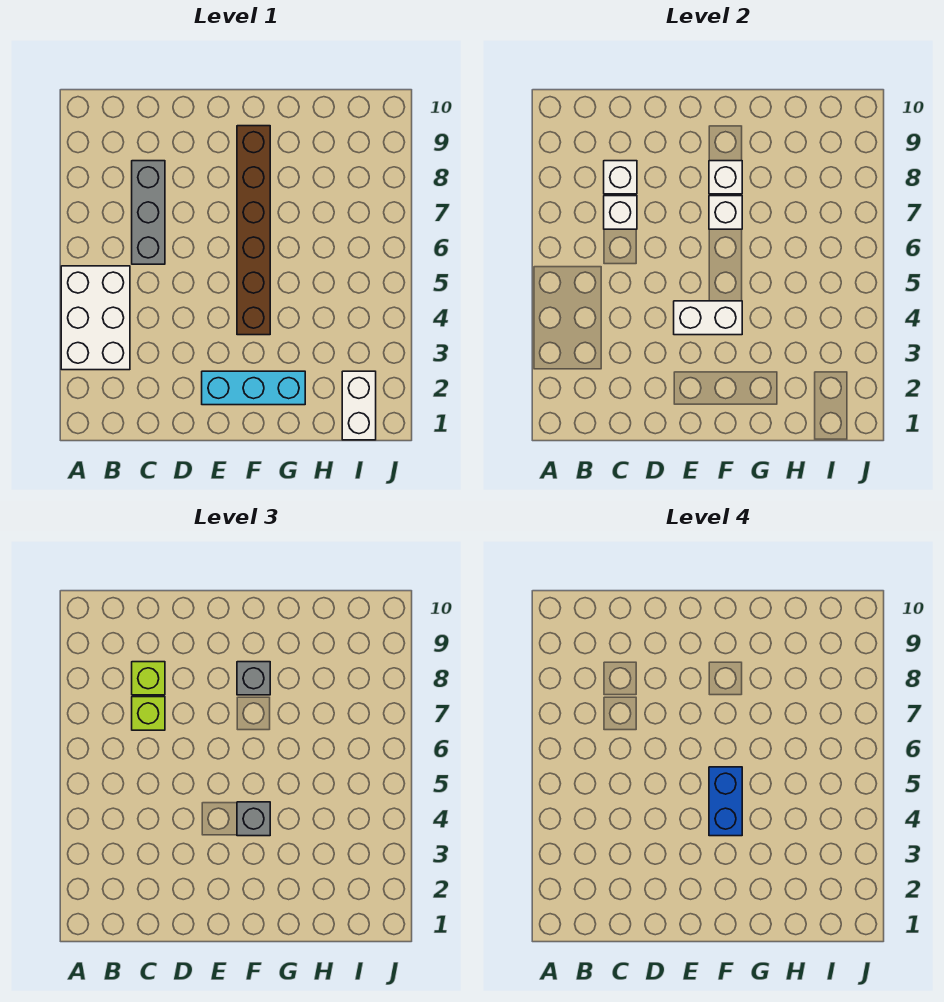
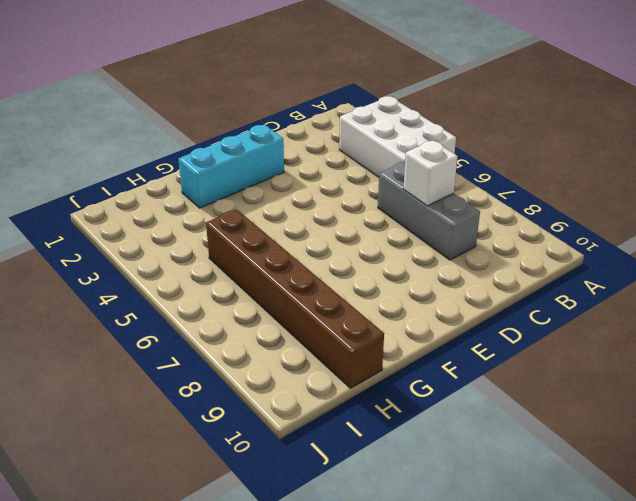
brown brick H5:H10 level 1 -> brown brick F4:F9 level 1
none -> white brick I1:I2 level 1
none -> white brick C8 level 2
none -> white brick E4:F4 level 2

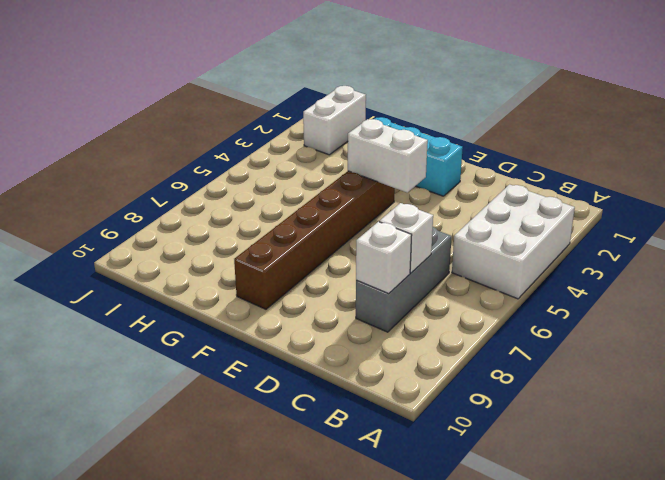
none -> white brick F7 level 2
none -> white brick F8 level 2
none -> lime brick C7 level 3

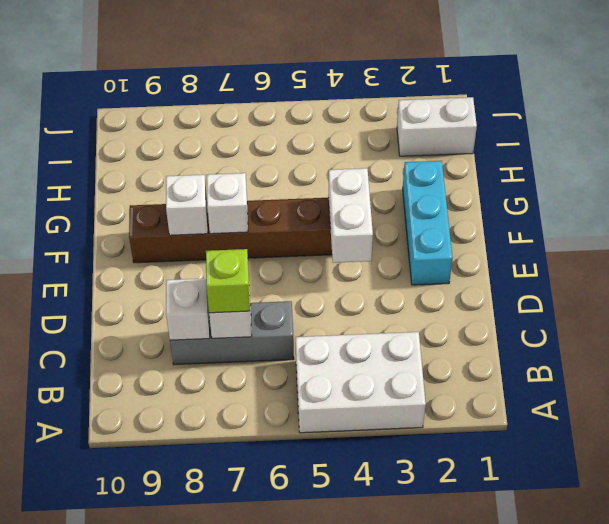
none -> lime brick C8 level 3
none -> grey brick F4 level 3
none -> grey brick F8 level 3

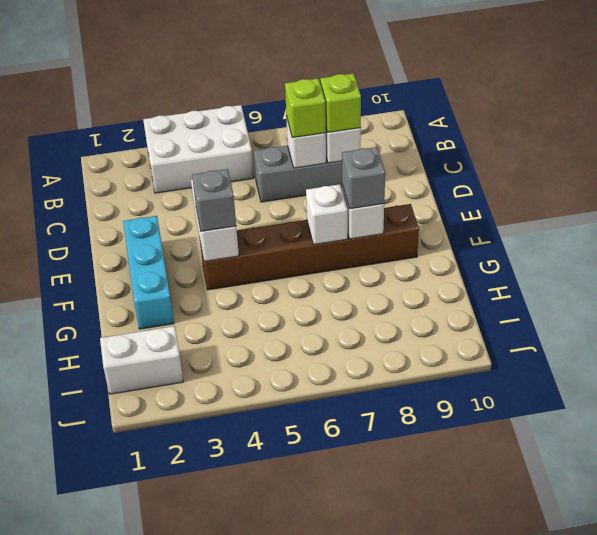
none -> blue brick F4:F5 level 4

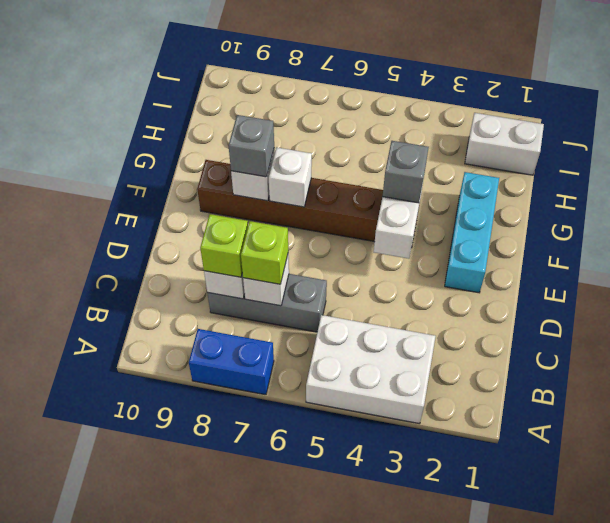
blue brick A7:A8 level 1 -> blue brick F4:F5 level 4

